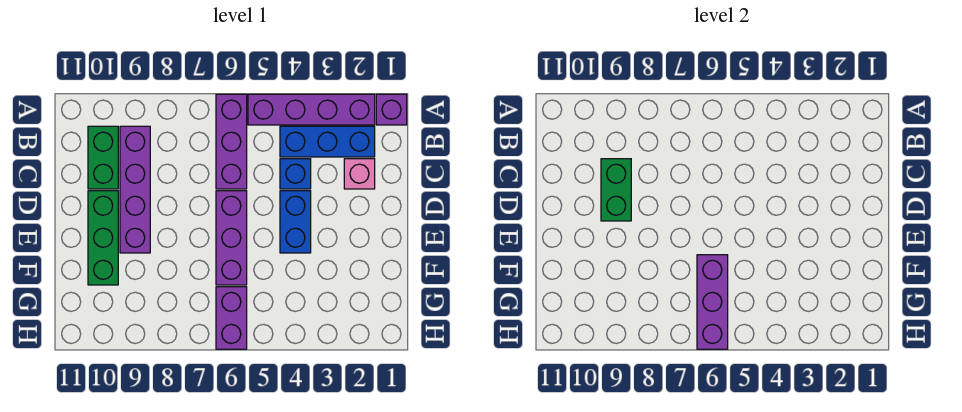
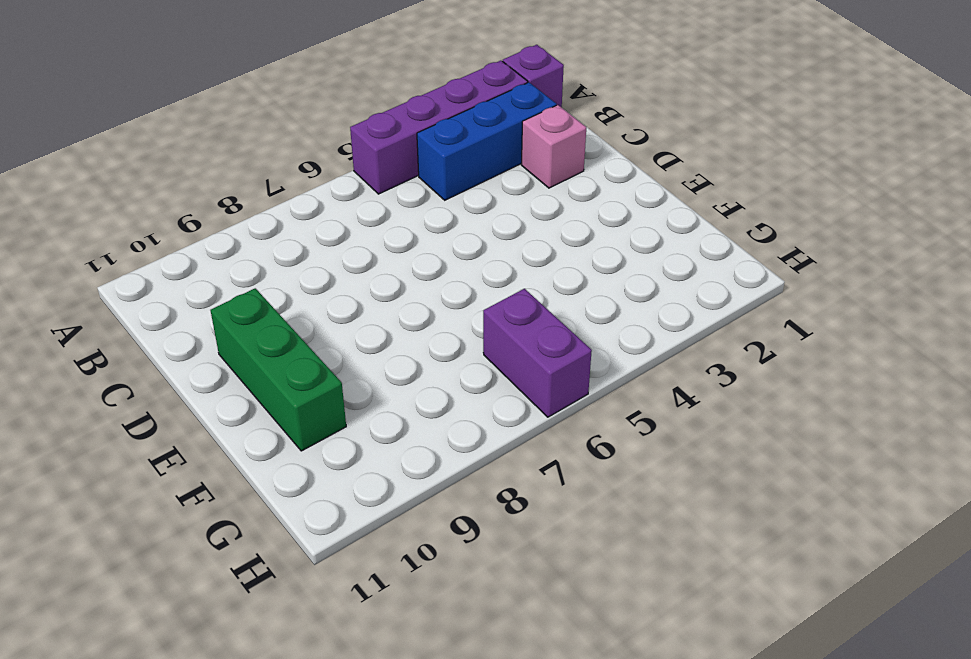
none -> purple brick A6:C6 level 1
none -> purple brick B9:E9 level 1
none -> green brick B10:C10 level 1

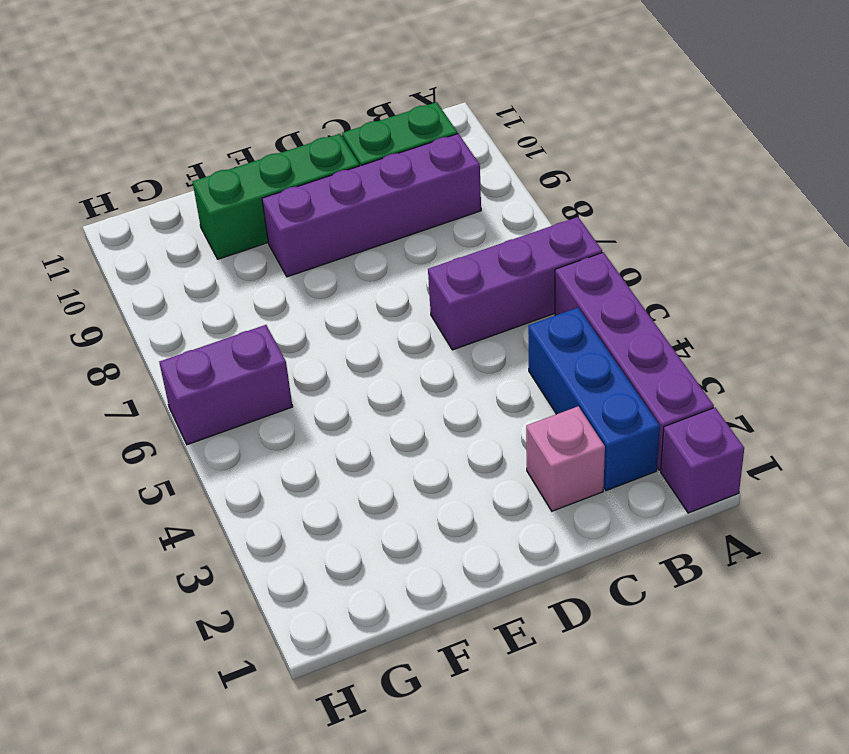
none -> blue brick C4 level 1
none -> blue brick D4:E4 level 1
none -> purple brick D6:F6 level 1

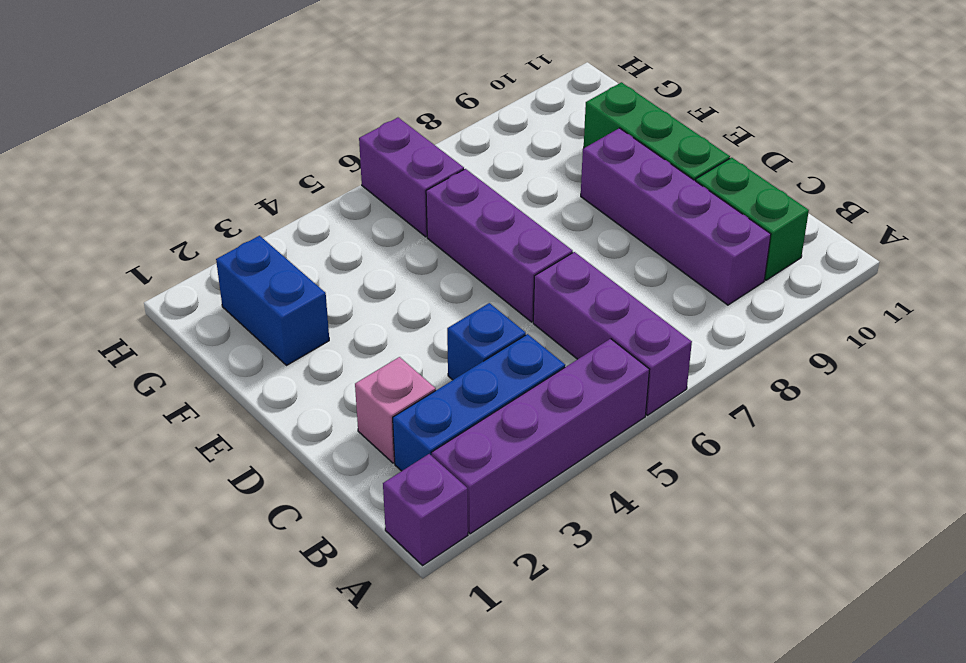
blue brick F2:G2 level 1 -> blue brick D4:E4 level 1
none -> green brick C9:D9 level 2
none -> purple brick F6:H6 level 2

